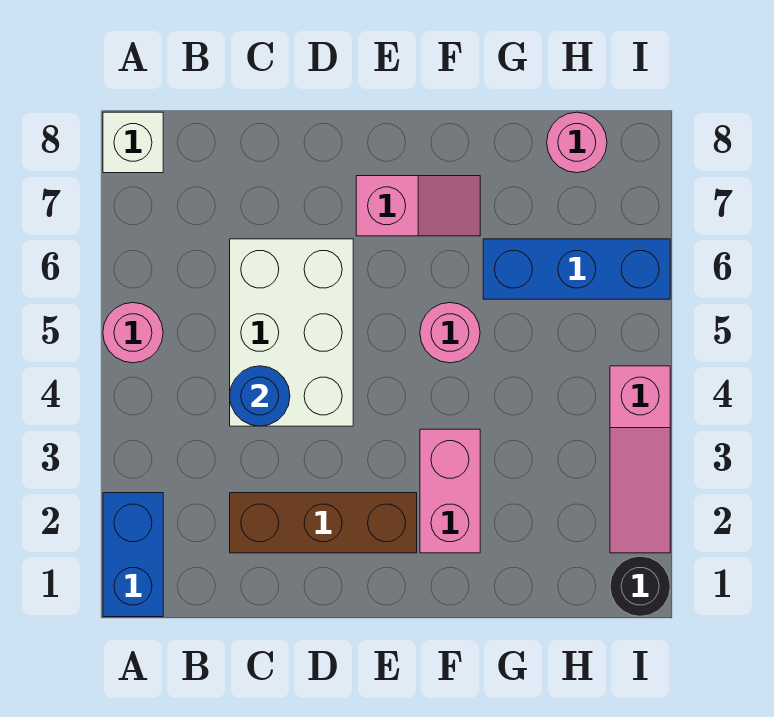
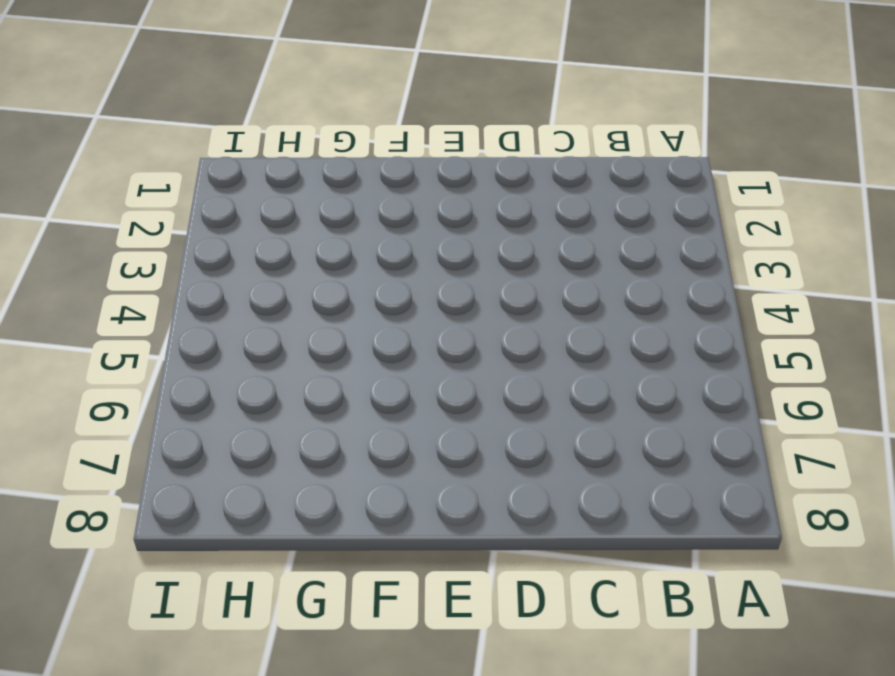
none -> blue brick A1:A2 level 1
none -> pink round brick A5 level 1
none -> white brick A8 level 1

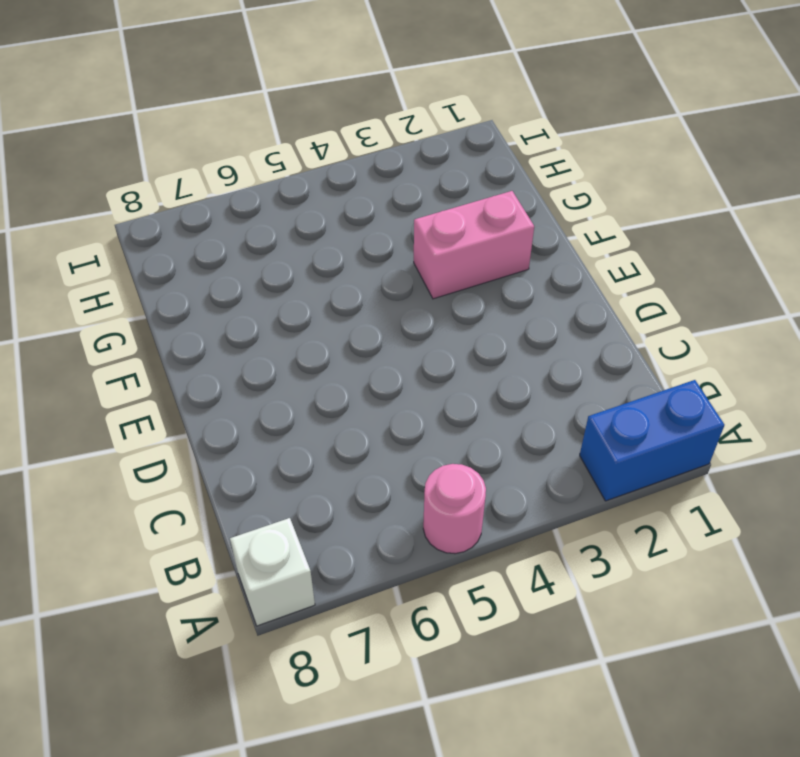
none -> brown brick C2:E2 level 1
none -> white brick C4:D6 level 1
none -> pink slope E7:F7 level 1 top E

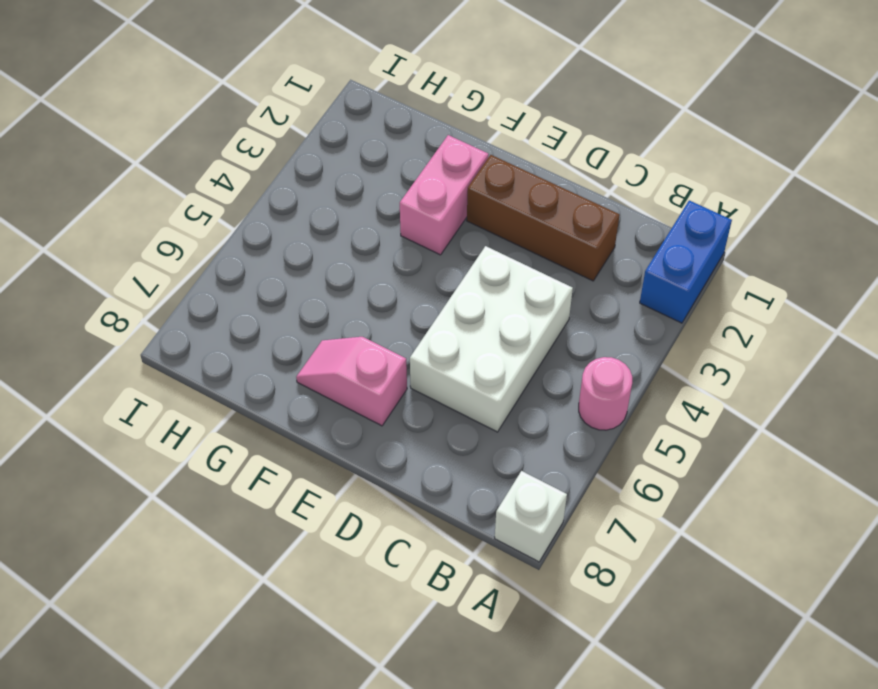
none -> pink round brick F5 level 1
none -> blue brick G6:I6 level 1
none -> pink round brick H8 level 1

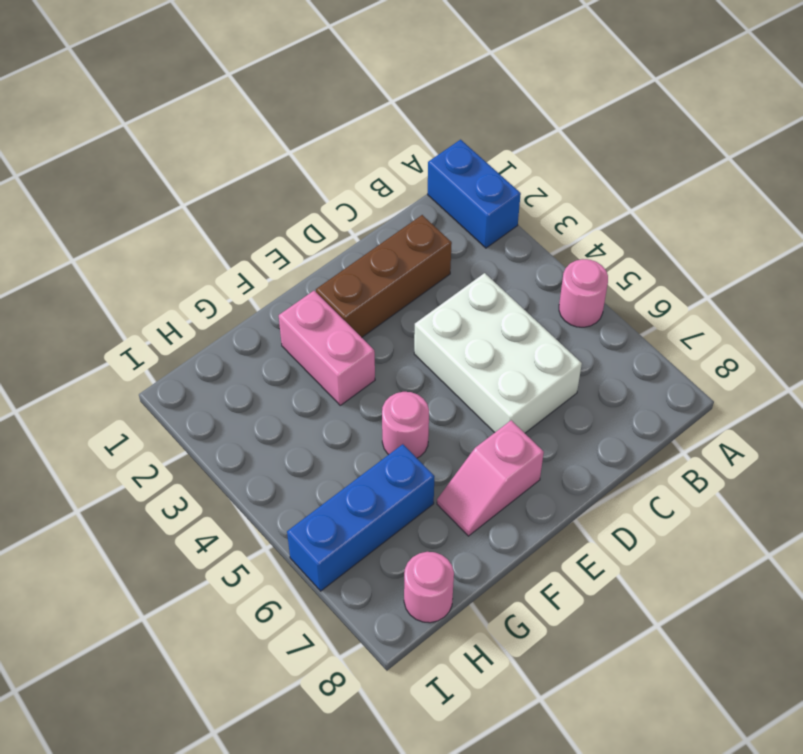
none -> white brick A8 level 1
none -> black round brick I1 level 1
none -> pink slope I2:I4 level 1 top 4

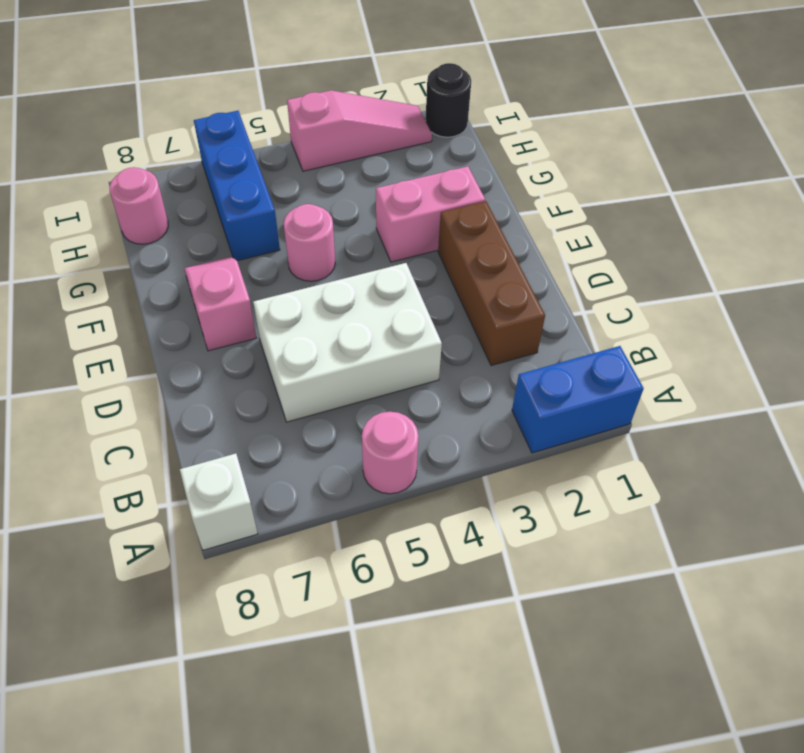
none -> blue round brick C4 level 2

